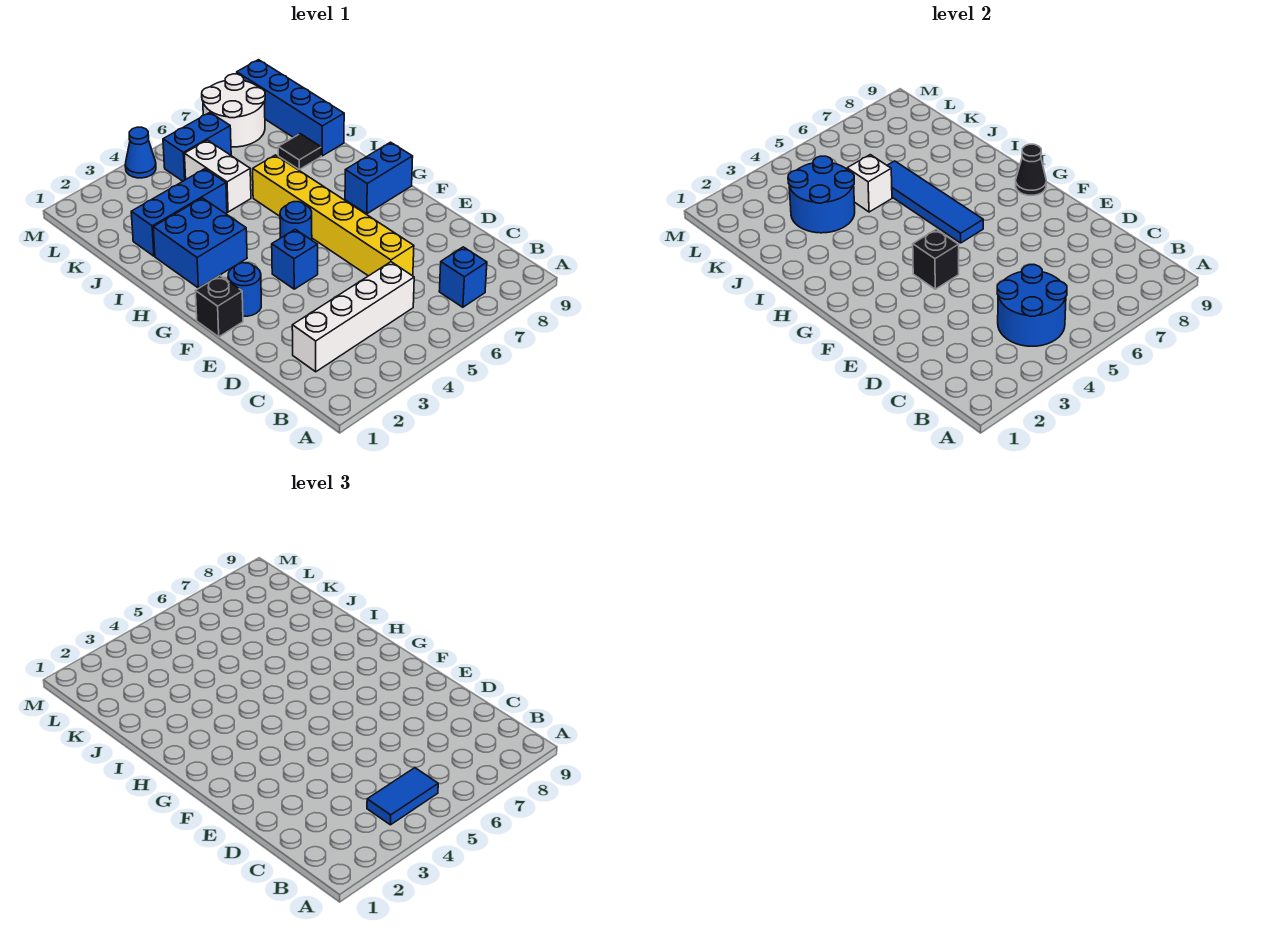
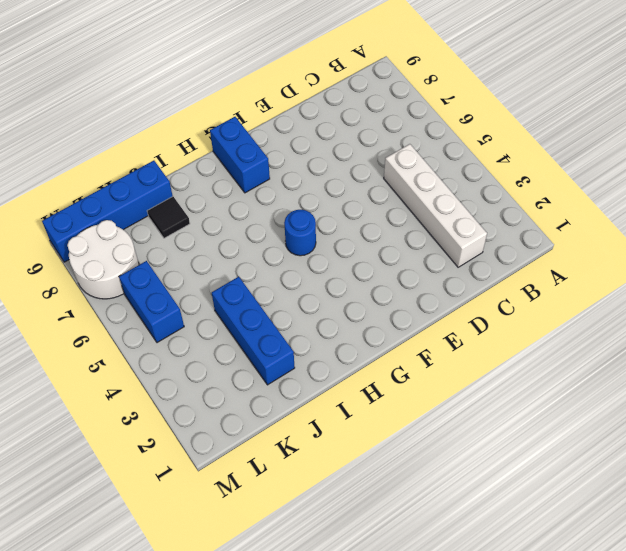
none -> blue brick B7 level 1
none -> yellow brick D6:I6 level 1
none -> black brick F1 level 1

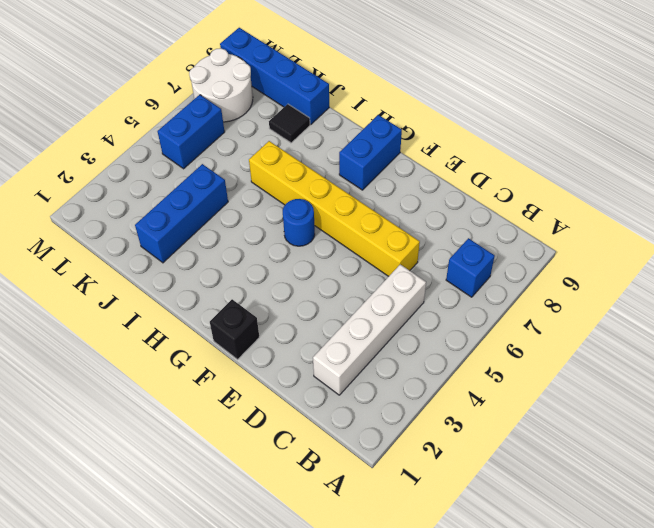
none -> blue round brick F2 level 1
none -> blue brick F4 level 1
none -> blue brick H2:I3 level 1

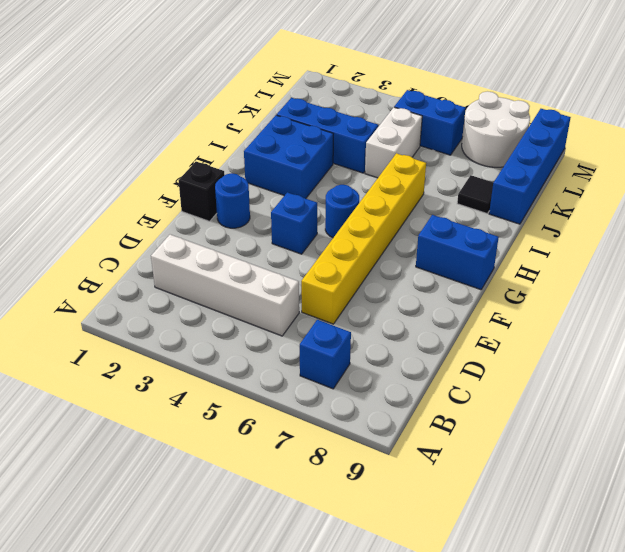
none -> blue cone M4 level 1
none -> blue round brick B4:C5 level 2
none -> black brick F4 level 2

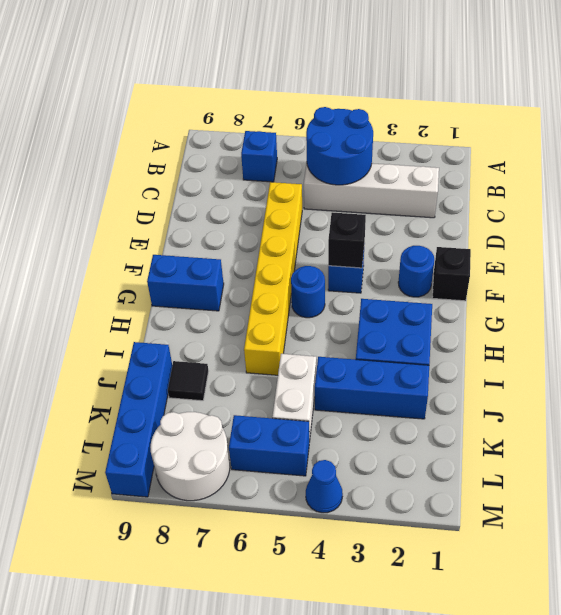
none -> blue tile G6:J6 level 2
none -> black cone G9 level 2
none -> blue round brick J3:K4 level 2

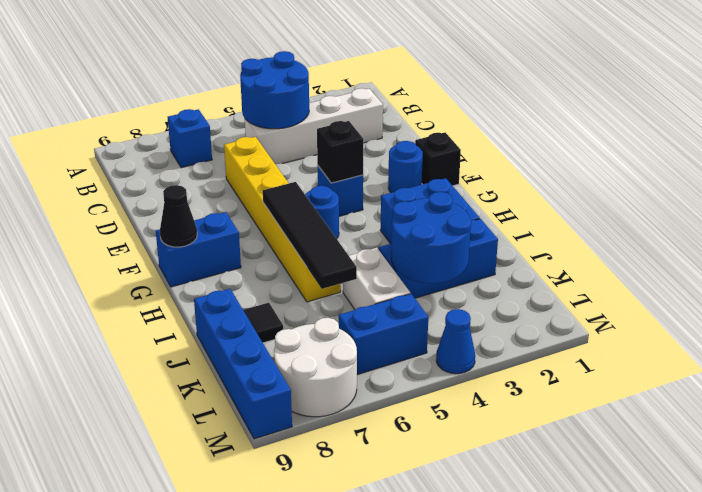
black tile G6:J6 level 2 -> blue tile G6:J6 level 2
none -> white brick J5 level 2
none -> blue tile B4:B5 level 3

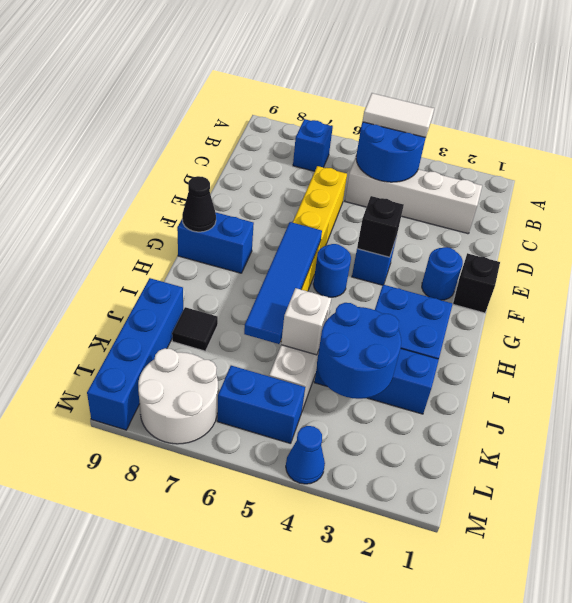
white tile B4:B5 level 3 -> blue tile B4:B5 level 3

